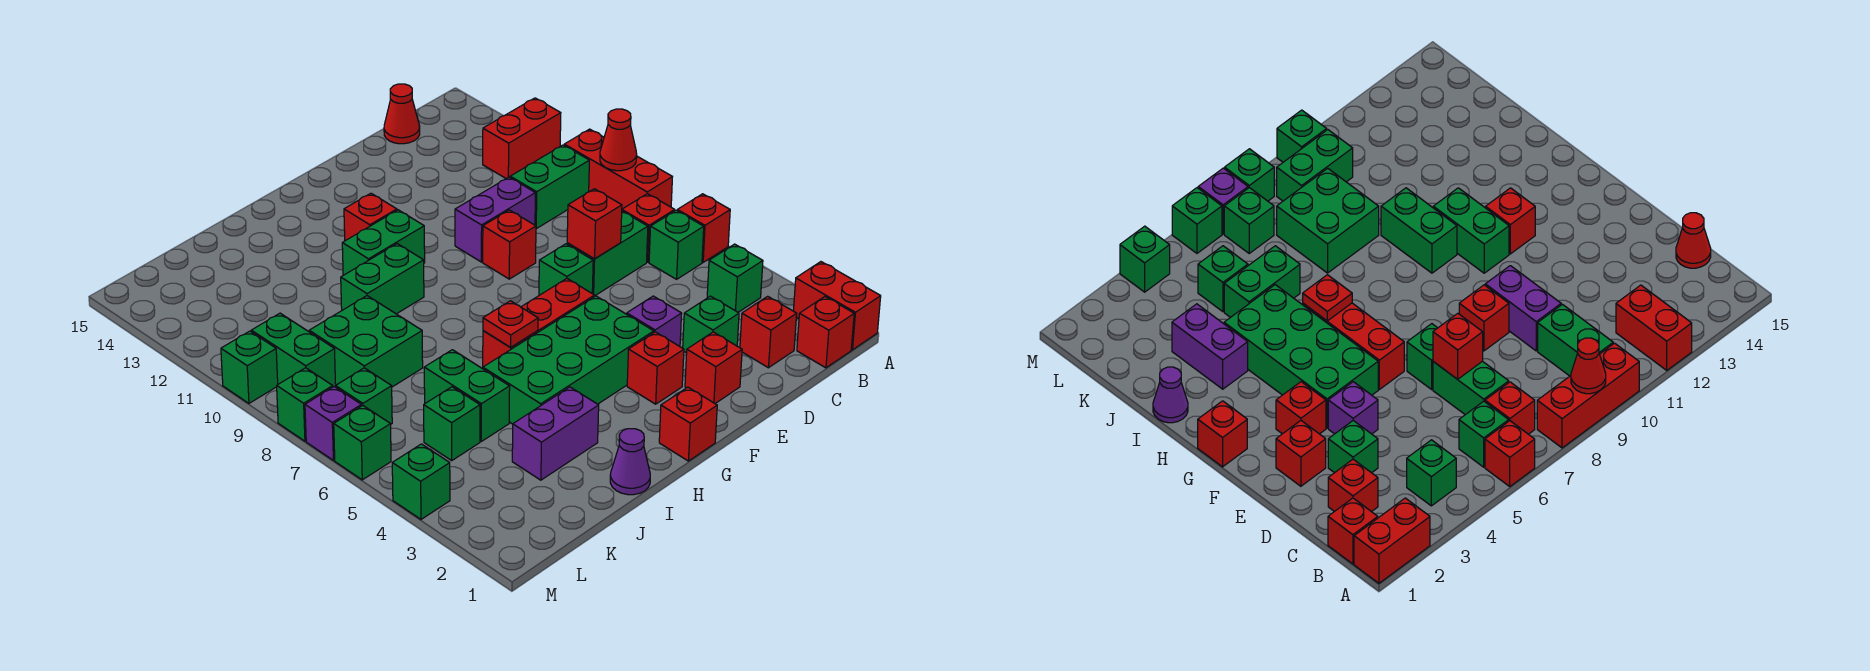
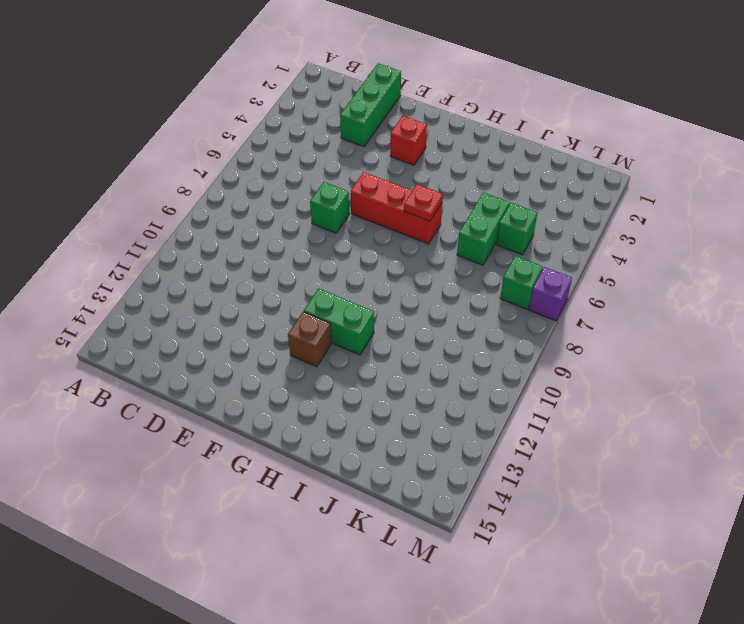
green brick D1:D3 level 1 -> green brick D3 level 1
brown brick G12 level 1 -> red brick G12 level 1
none -> red brick A1:A2 level 1
none -> red brick A6 level 1
none -> red brick A8:A10 level 1
none -> red brick A12:B12 level 1

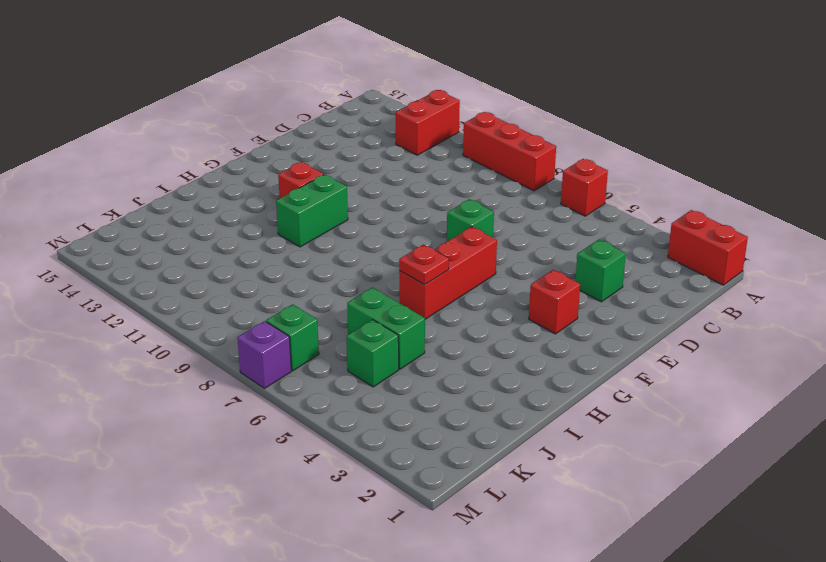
none -> red brick B1 level 1
none -> green brick B4 level 1
none -> green brick B6 level 1
none -> red brick B7 level 1

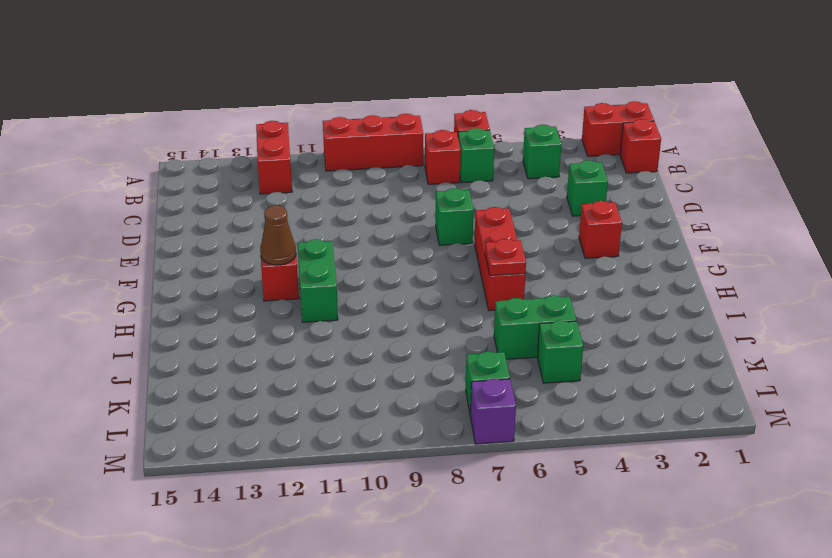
brown cone G12 level 2 -> none
none -> green brick B10:C10 level 1
none -> red brick C2 level 1
none -> green brick C7:D7 level 1
none -> red cone C15 level 1

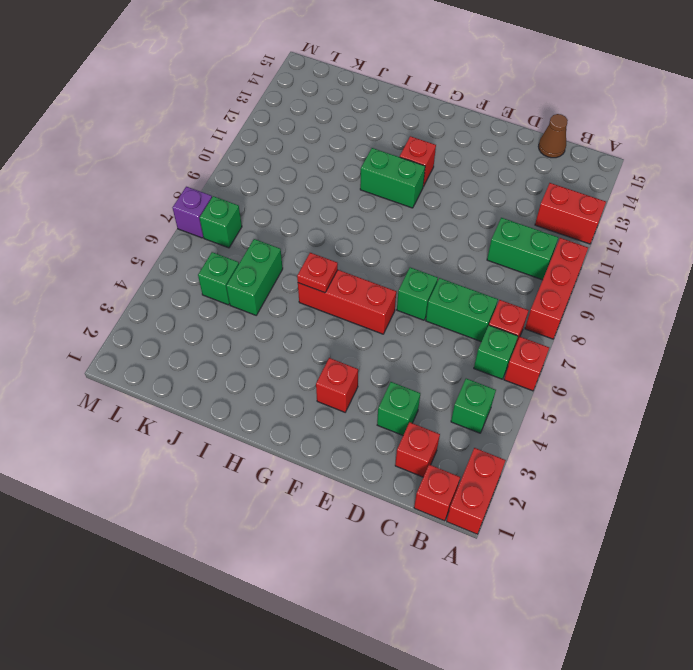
brown cone C15 level 1 -> red cone C15 level 1
none -> purple brick D10:E10 level 1
none -> red brick E2 level 1
none -> purple brick E4 level 1
none -> red brick E9 level 1

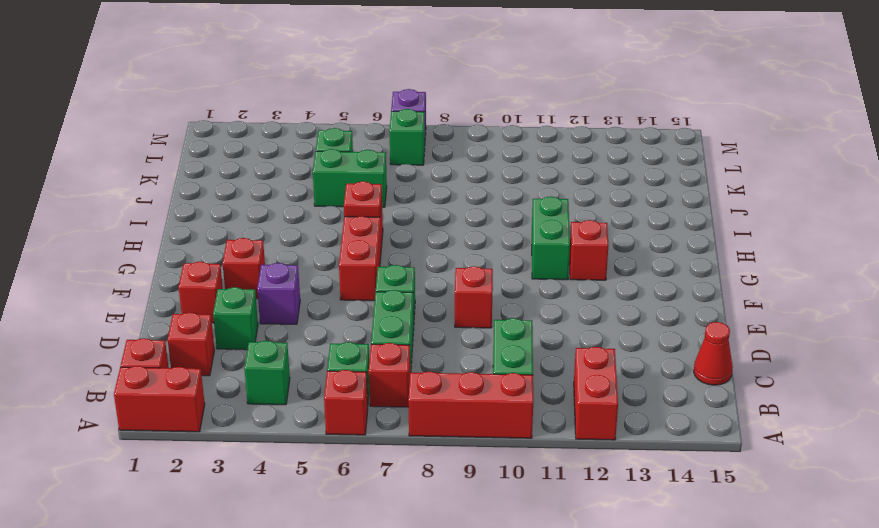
none -> purple brick D10:E10 level 1
none -> green brick F4:I5 level 1
none -> red brick G1 level 1
none -> green brick H10:I10 level 1

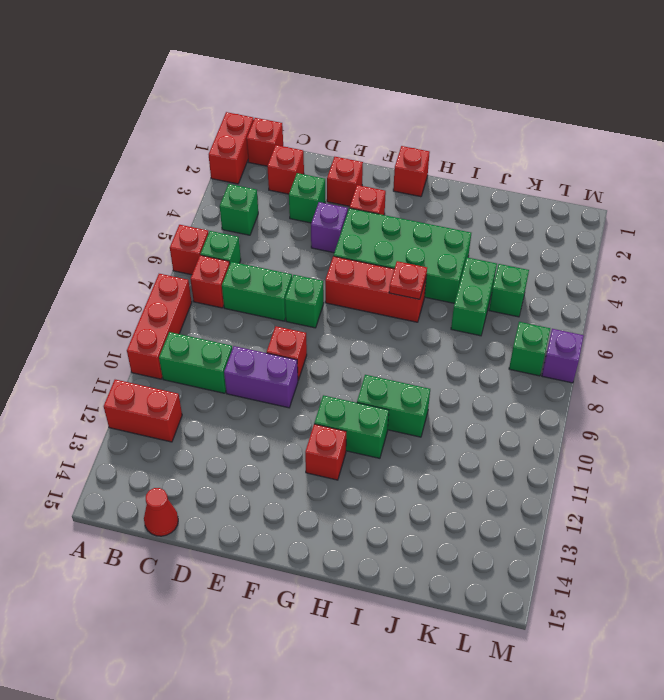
none -> purple cone I1 level 1
none -> purple brick I3:J3 level 1
none -> green brick J8:K9 level 1
none -> green brick L9:L10 level 1

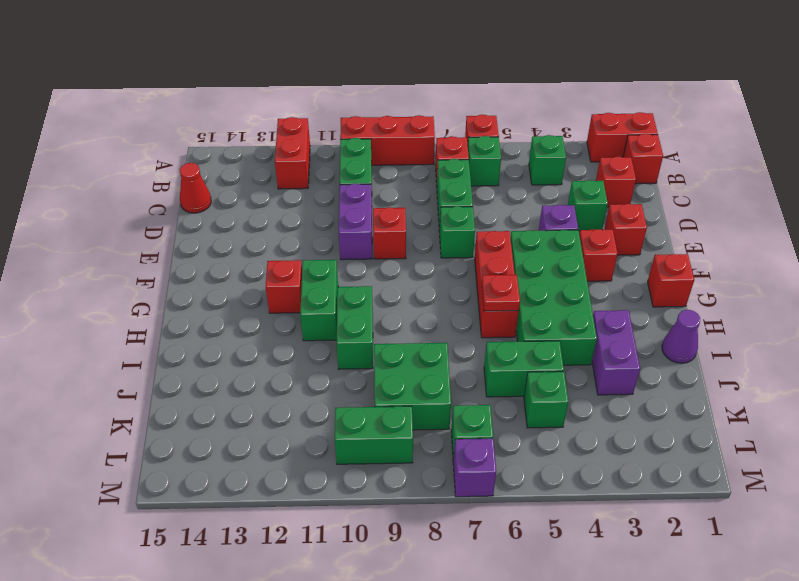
none -> green brick M4 level 1
none -> green brick M6 level 1
none -> green brick M8 level 1
none -> green brick M10 level 1

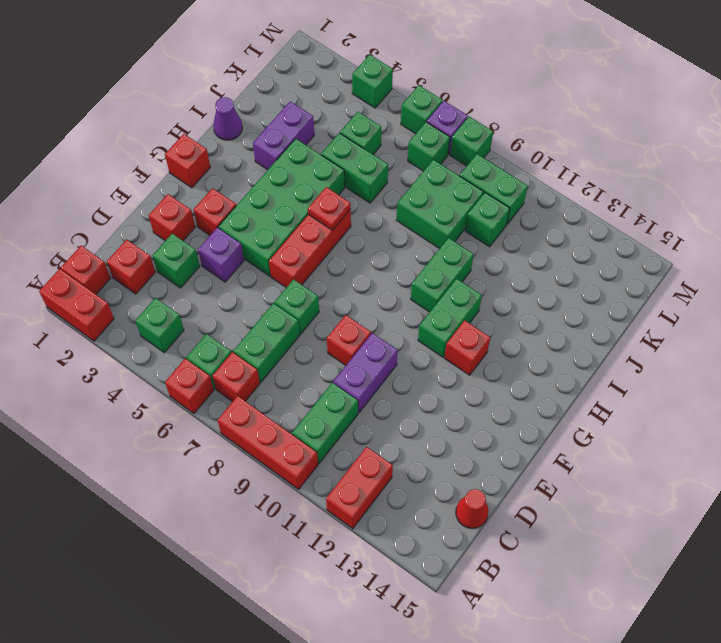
green brick K10 level 1 -> green brick M10 level 1
none -> red cone A9 level 2
none -> red brick D7 level 2

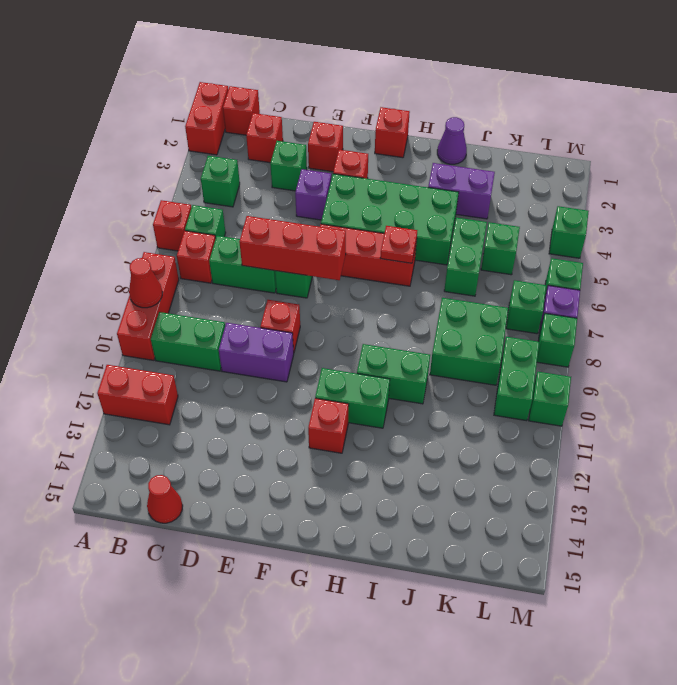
red brick D7:F7 level 2 -> red brick D7 level 2

